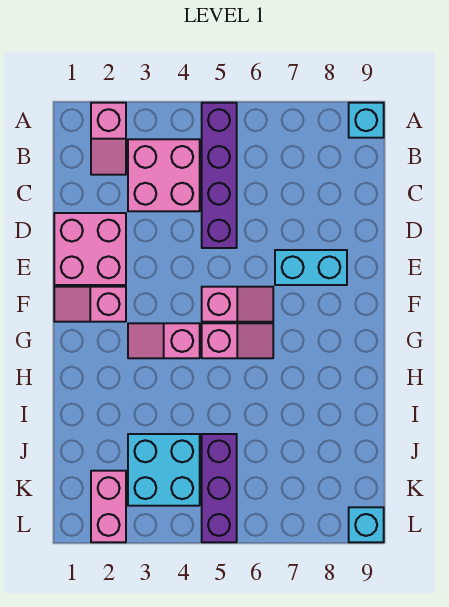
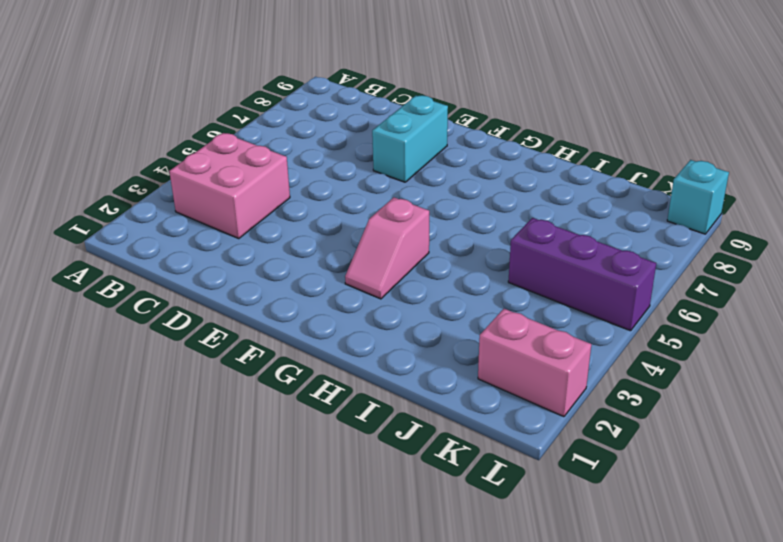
none -> pink slope A2:B2 level 1 top A
none -> purple brick A5:D5 level 1
none -> cyan brick A9 level 1

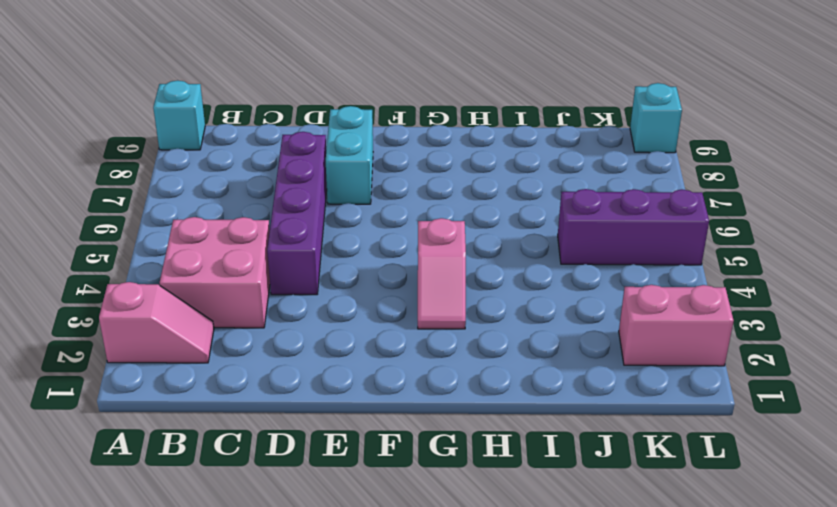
purple brick D4:D7 level 1 -> purple brick A5:D5 level 1
none -> pink brick D1:E2 level 1
none -> pink slope F1:F2 level 1 top 2
none -> pink slope F5:F6 level 1 top 5

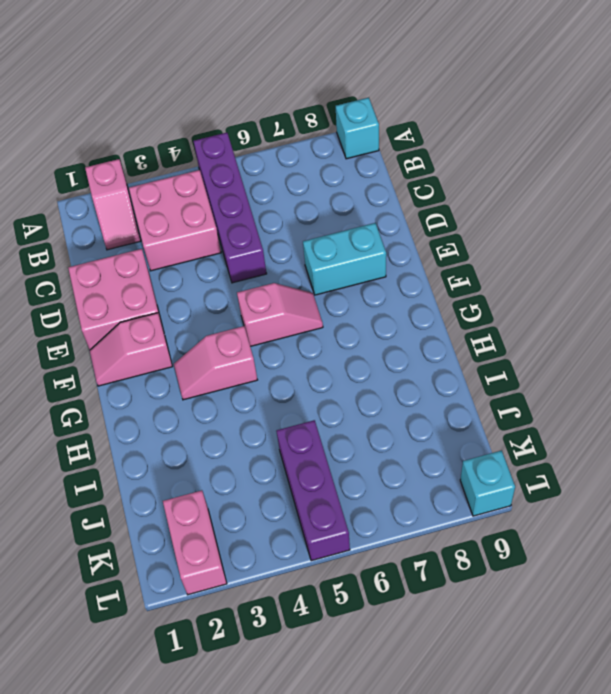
none -> pink slope G5:G6 level 1 top 5
none -> cyan brick J3:K4 level 1

